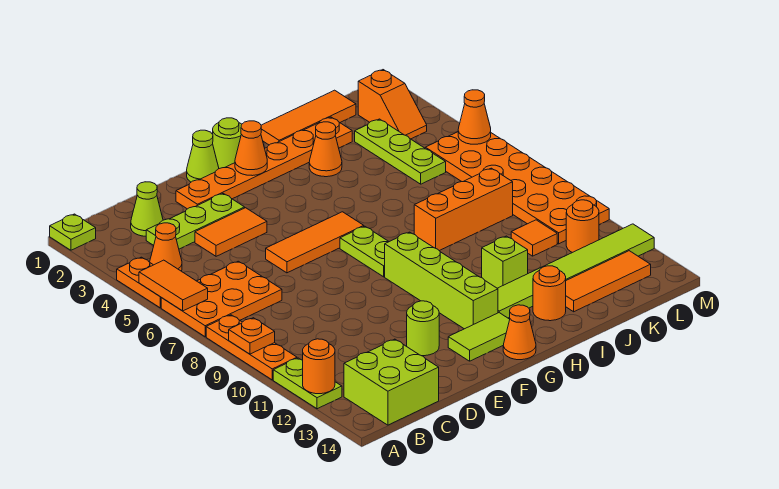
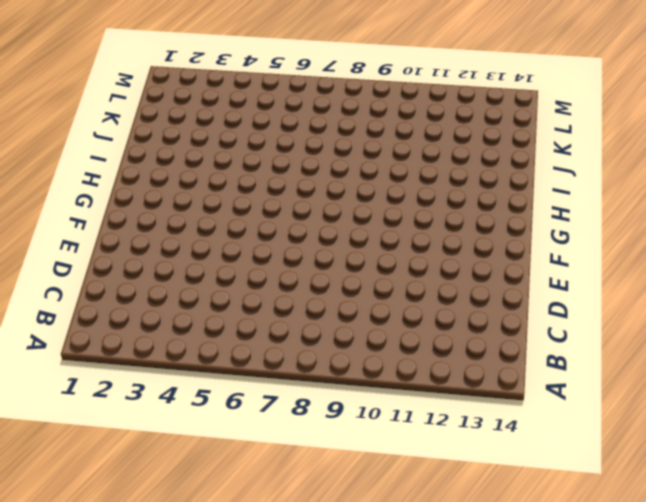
none -> lime plate A1 level 1
none -> orange plate A4:A5 level 1
none -> orange plate A6:C7 level 1
none -> orange plate A8:A10 level 1

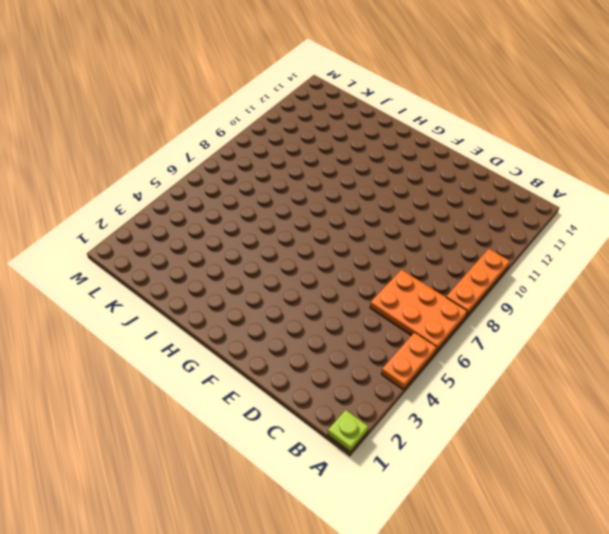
none -> lime plate A11:A12 level 1
none -> orange cone B4 level 1
none -> lime brick B13:C14 level 1
none -> lime cone C2 level 1

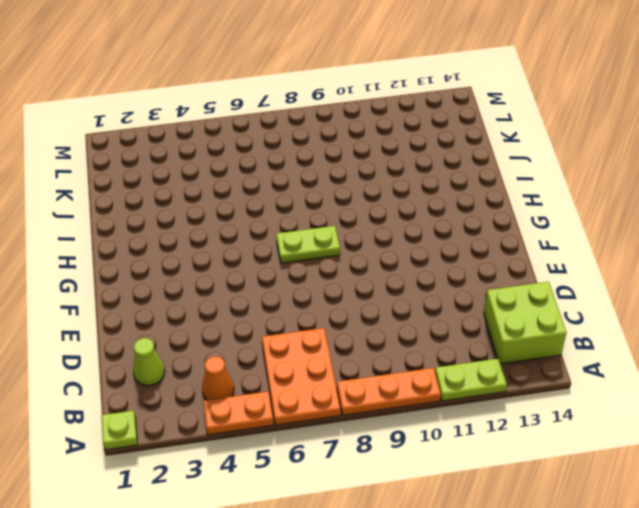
none -> lime plate C3:E3 level 1
none -> orange tile D4:E4 level 1
none -> orange plate E2:J2 level 1
none -> orange tile E6:G6 level 1

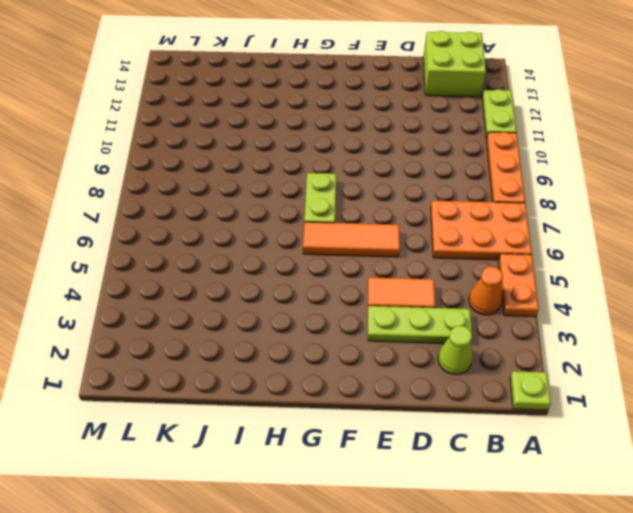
none -> orange plate E2:J2 level 1
none -> lime round brick E12 level 1
none -> lime cone F1 level 1
none -> lime tile F13:G13 level 1

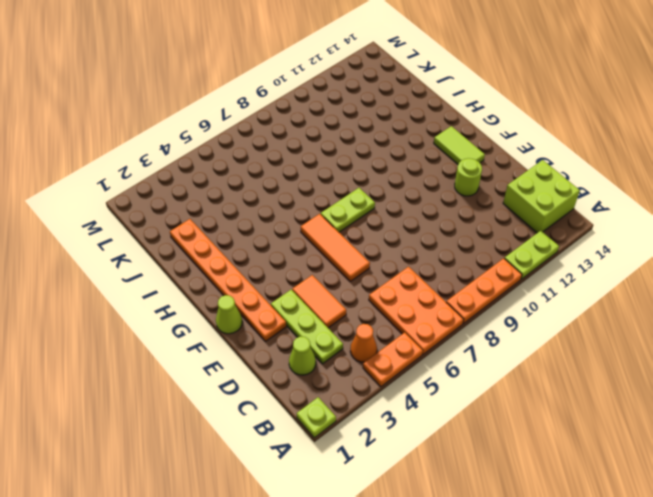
none -> lime round brick G1 level 1
none -> lime brick G9:G12 level 1
none -> orange cone G14 level 1
none -> lime tile H12:M12 level 1

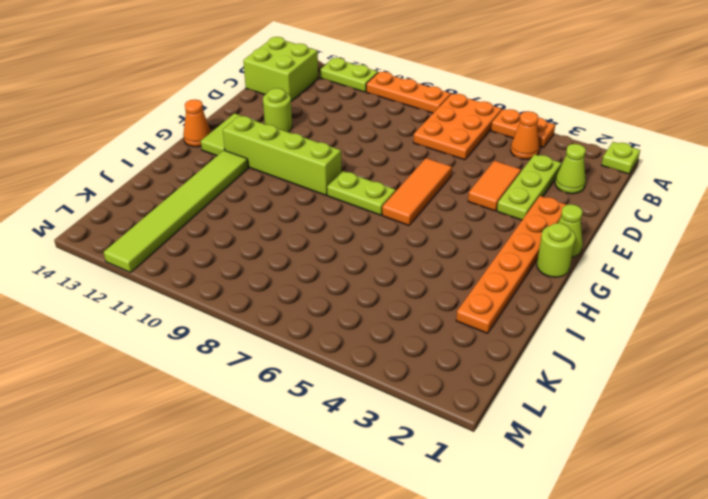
none -> orange tile I1:K1 level 1
none -> orange cone I3 level 1
none -> orange brick I8:K8 level 1
none -> lime brick I11 level 1

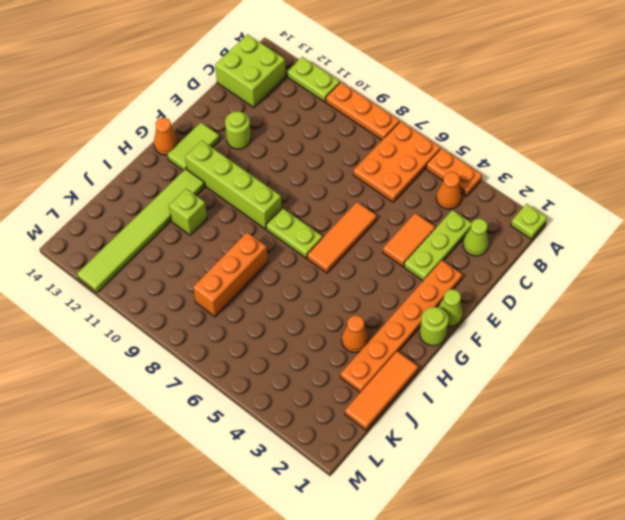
none -> orange round brick I13 level 1
none -> orange tile J13:L13 level 1
none -> lime plate K3:K5 level 1
none -> orange tile K10 level 1

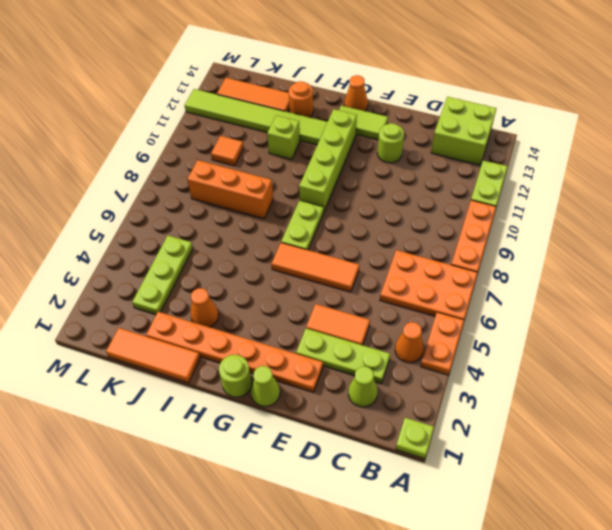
none -> orange slope L2:L3 level 1 top 2
none -> orange plate L5:M10 level 1
none -> orange round brick L11 level 1
none -> orange tile A5:A6 level 2

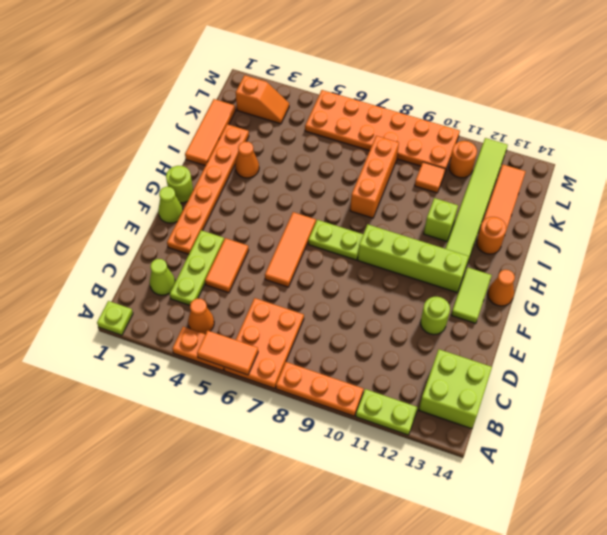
none -> lime plate K3:K5 level 1
none -> orange plate A9 level 2
none -> orange round brick A12 level 2
none -> orange cone G2 level 2

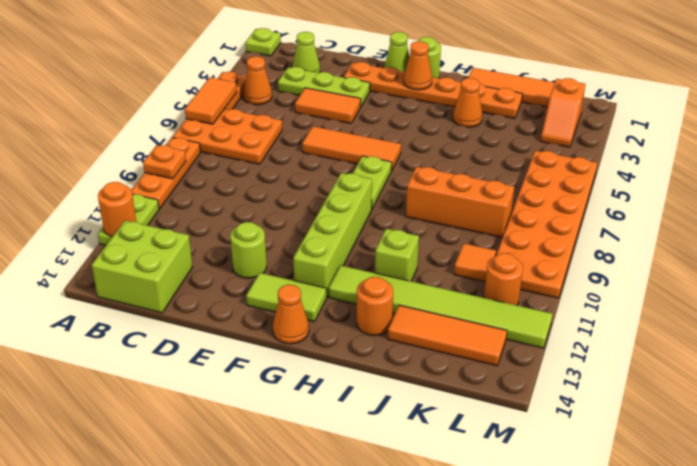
none -> lime plate K3:K5 level 1
none -> orange cone M5 level 2

